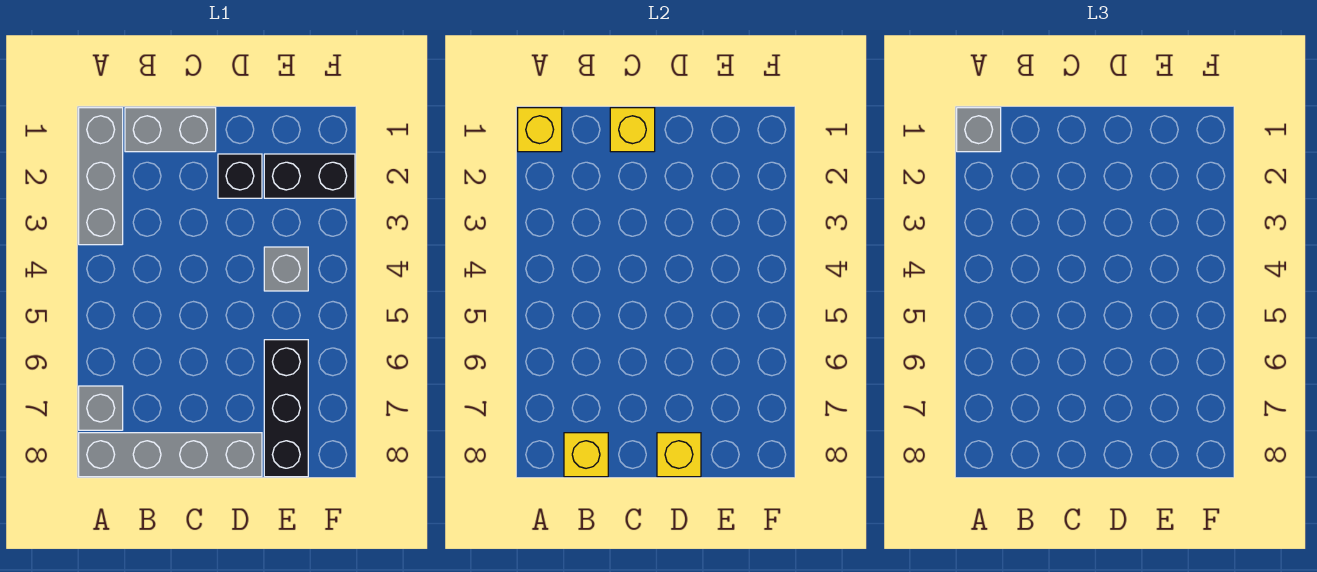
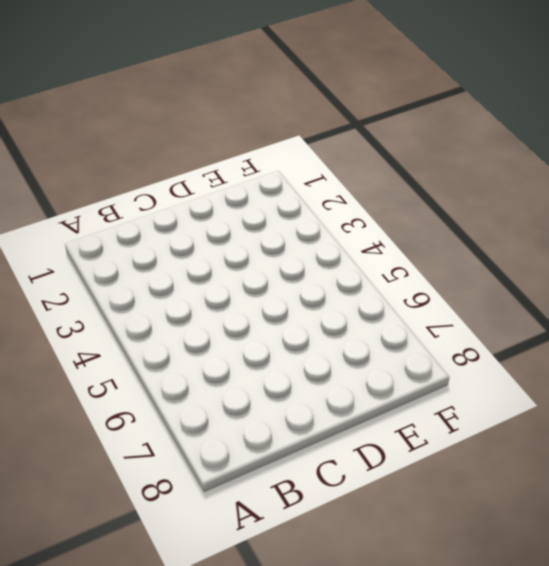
none -> grey brick A1:A3 level 1
none -> grey brick A7 level 1
none -> grey brick A8:D8 level 1

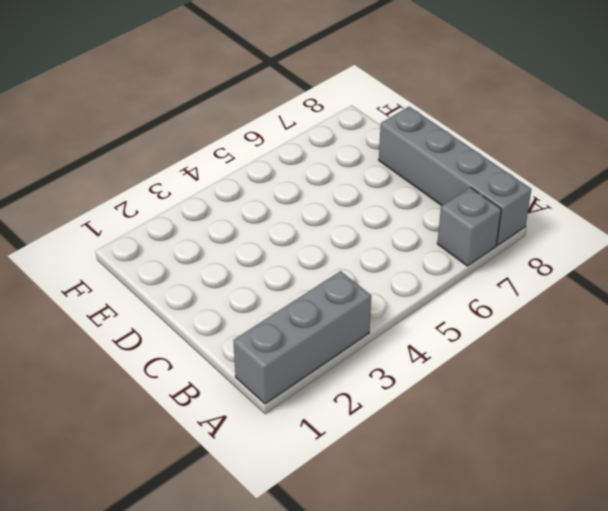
none -> grey brick B1:C1 level 1
none -> black brick D2 level 1
none -> black brick E2:F2 level 1

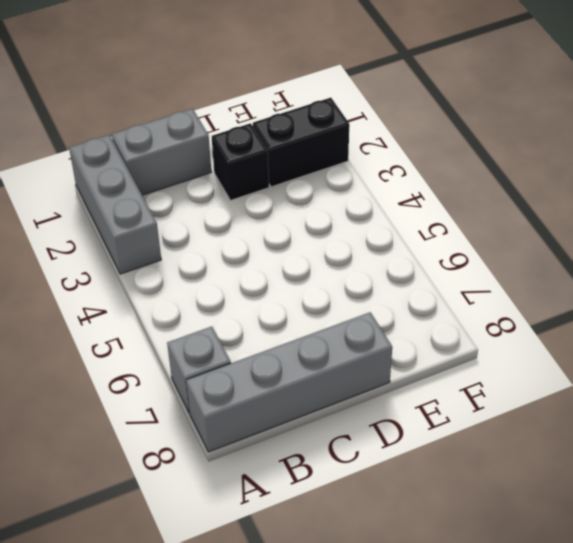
none -> grey brick E4 level 1
none -> black brick E6:E8 level 1
none -> yellow brick A1 level 2

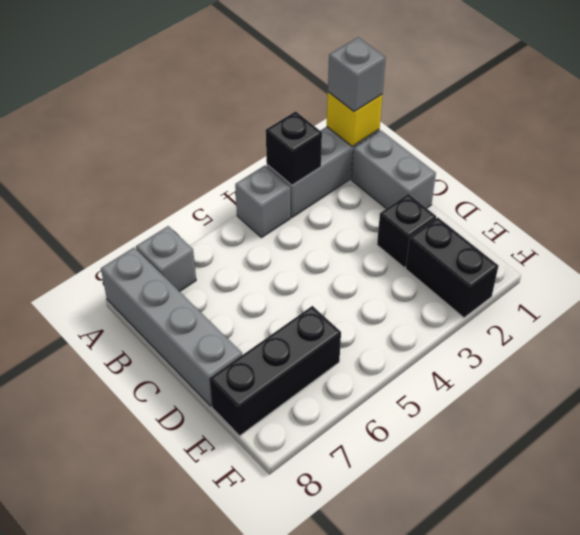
black brick A3 level 2 -> none
grey brick A4 level 1 -> grey brick E4 level 1
none -> yellow brick B8 level 2
none -> yellow brick C1 level 2
none -> yellow brick D8 level 2

